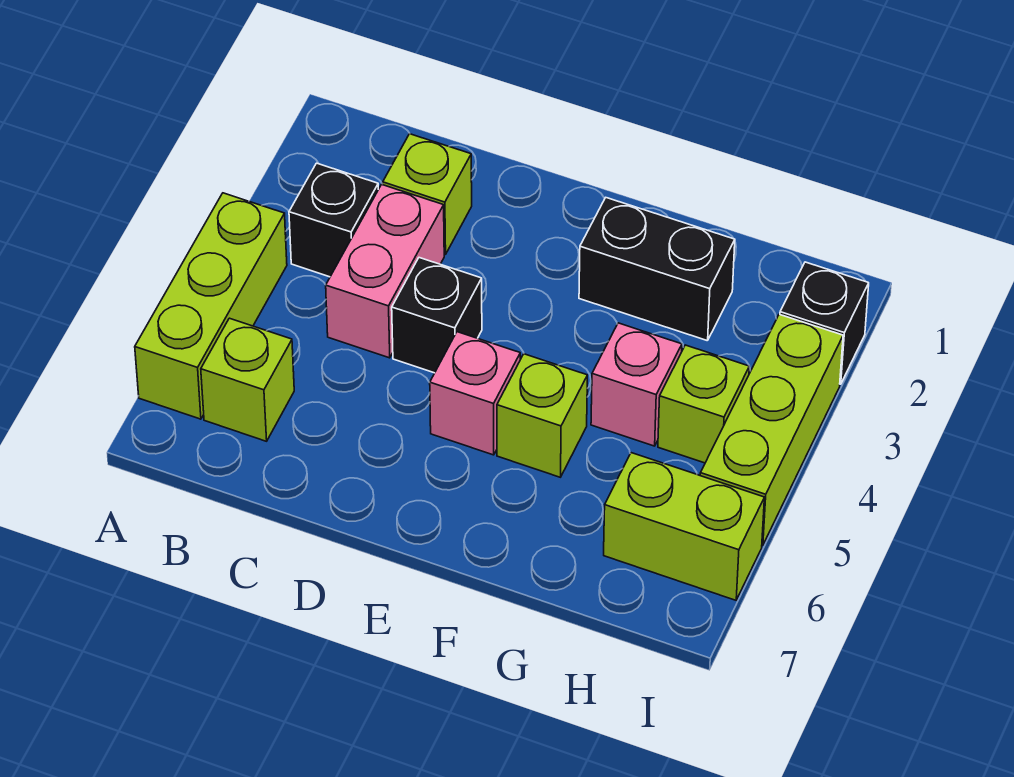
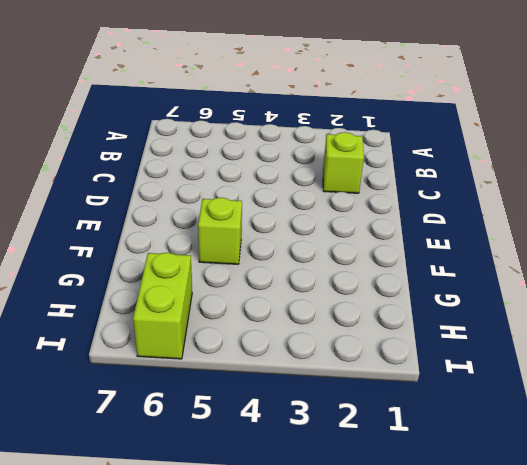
none -> lime brick A4:A6 level 1
none -> black brick B3 level 1
none -> lime brick B6 level 1

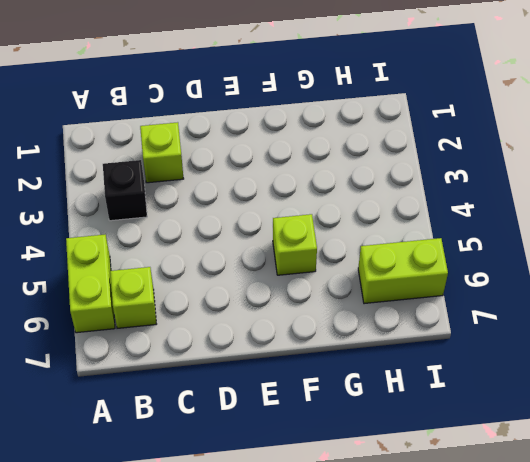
lime brick A5:A6 level 1 -> lime brick A4:A6 level 1
none -> pink brick C3:C4 level 1
none -> black brick D4 level 1
none -> pink brick E5 level 1

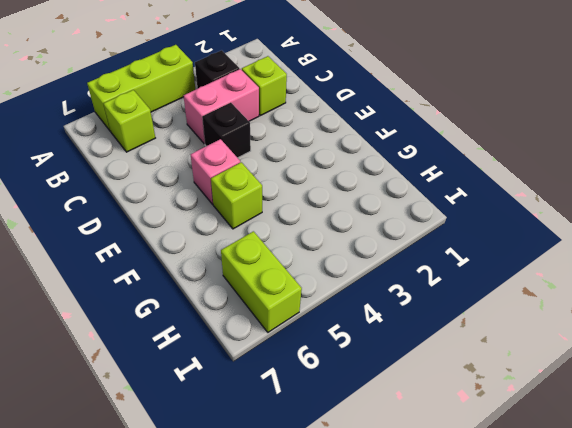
none -> black brick F2:G2 level 1
none -> pink brick G4 level 1
none -> lime brick H4 level 1

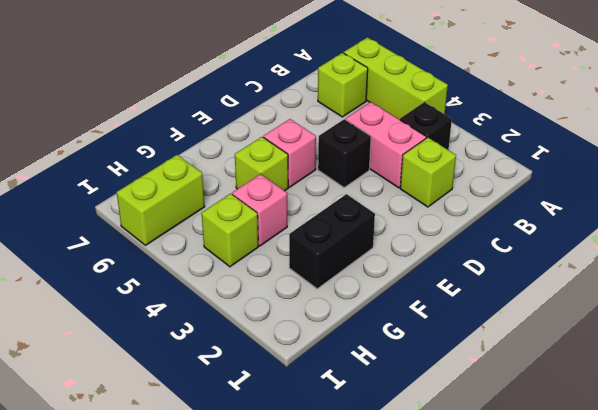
none -> black brick I2 level 1
none -> lime brick I3:I5 level 1

